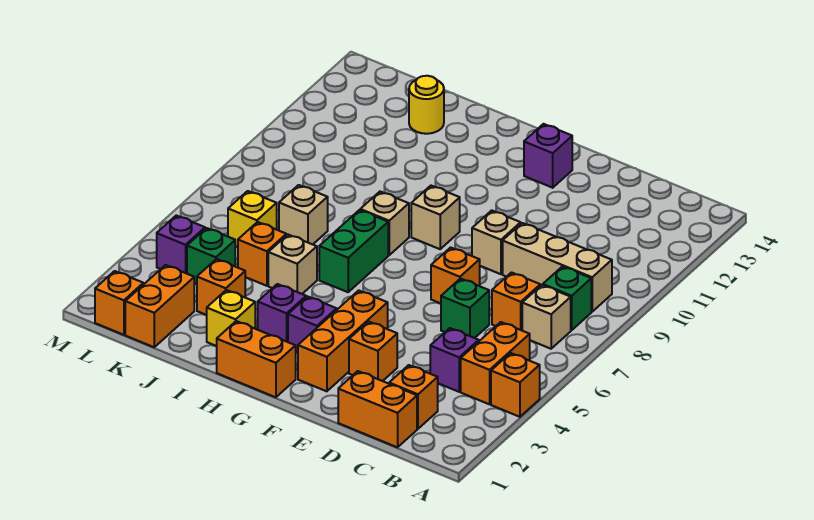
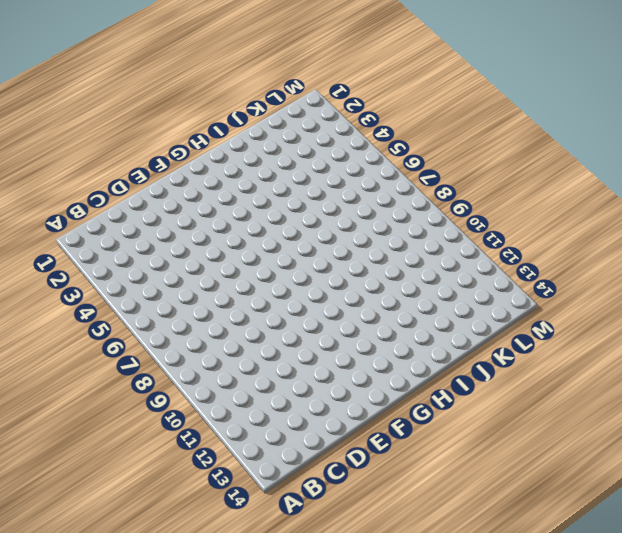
none -> orange brick A4 level 1
none -> orange brick B4:B5 level 1
none -> tan brick B7 level 1
none -> green brick B8 level 1

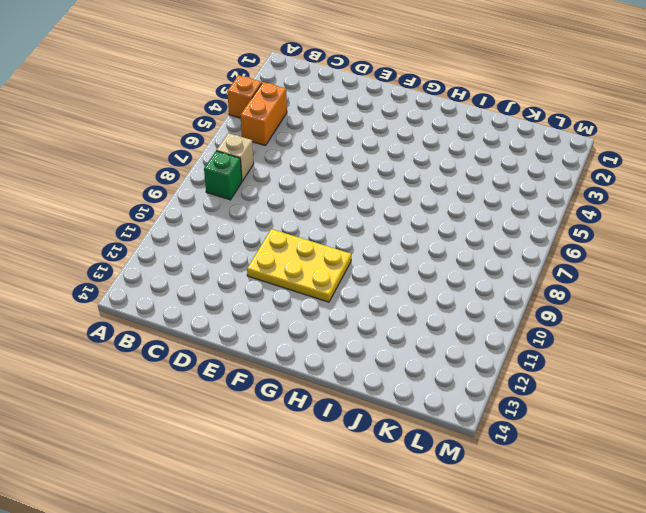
yellow plate E10:G11 level 1 -> none
none -> tan brick B9:D9 level 1
none -> orange brick C1:D1 level 1
none -> orange brick C2 level 1
none -> purple brick C4 level 1

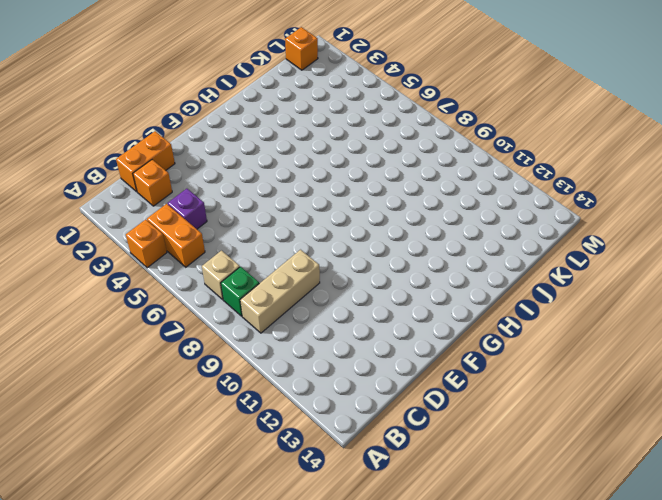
none -> orange brick C7 level 1
none -> green brick D6 level 1
none -> orange brick E3 level 1
none -> orange brick E7 level 1

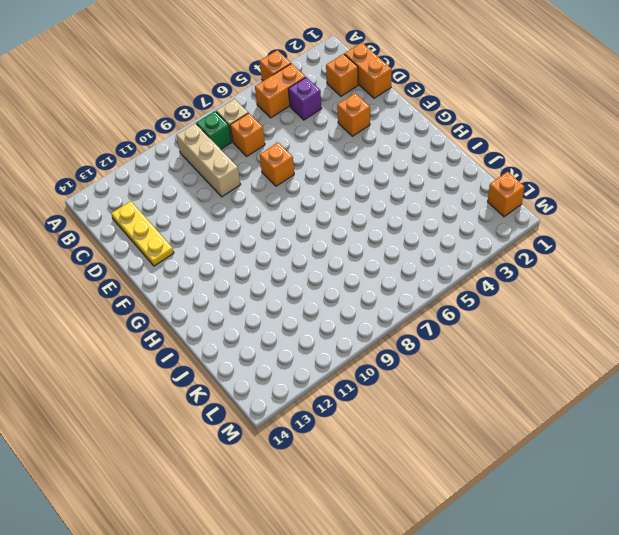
yellow plate C13:E13 level 1 -> none
none -> green brick D6 level 1
none -> tan brick E9 level 1
none -> orange brick F2:F4 level 1
none -> purple brick F13 level 1

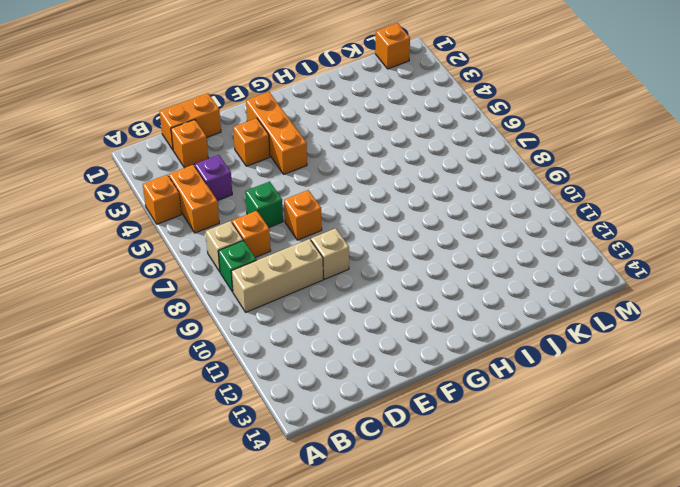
none -> purple brick F13 level 1
none -> orange brick G1:H1 level 1
none -> purple brick G3 level 1
none -> tan brick G9 level 1

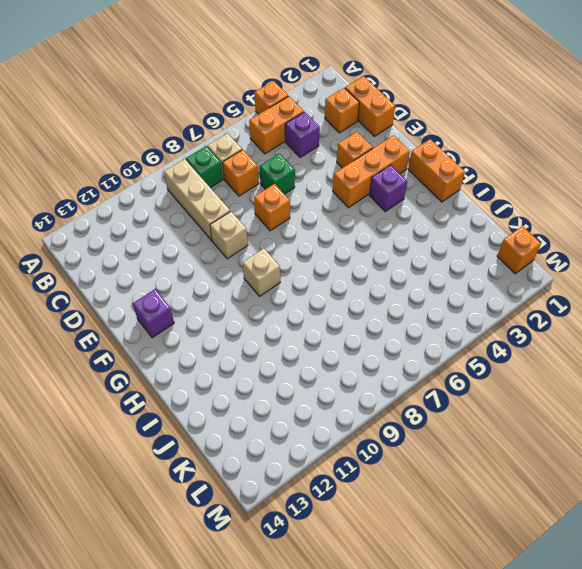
none -> purple brick H3 level 1
none -> green brick H6:H7 level 1
none -> tan brick H8 level 1
none -> yellow brick I2 level 1

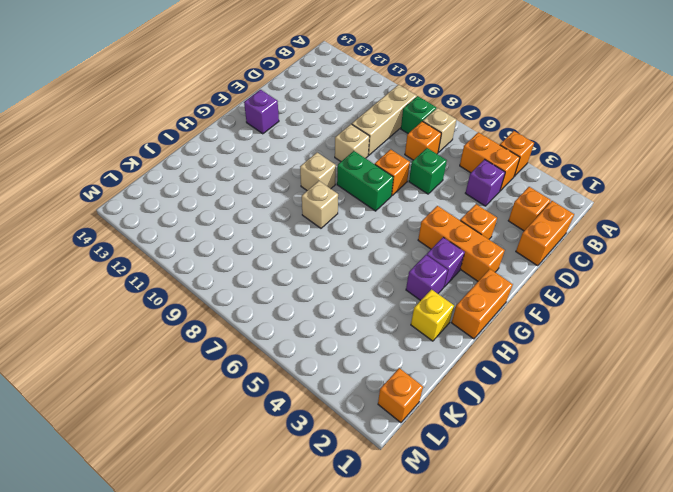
green brick F7:F8 level 1 -> green brick H6:H7 level 1
none -> tan brick I5 level 1
none -> orange brick J3 level 1
none -> orange brick J5 level 1
none -> tan brick J7 level 1

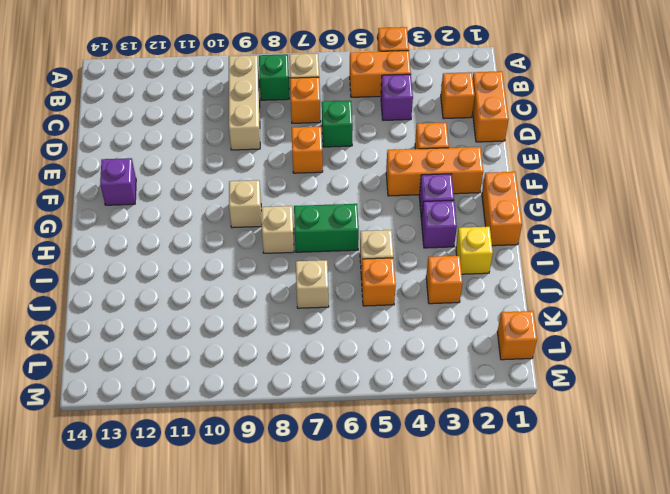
none -> tan brick E9 level 1
none -> yellow round brick J13 level 1
none -> orange brick K1:K2 level 1
none -> green brick K4 level 1

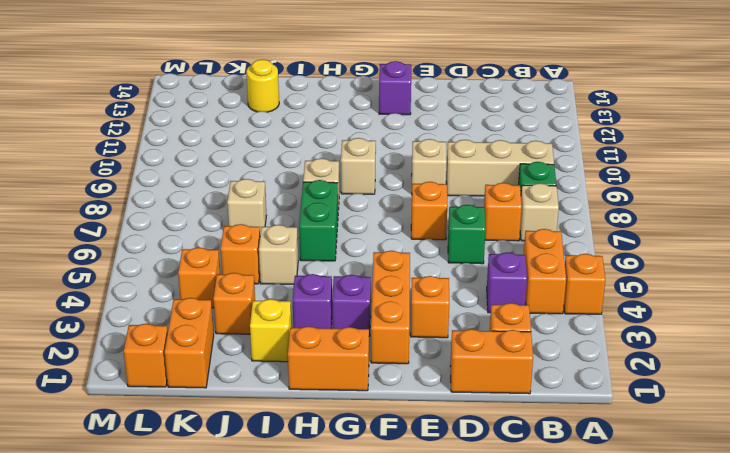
orange brick K4 level 1 -> green brick K4 level 1
none -> yellow brick K6 level 1
none -> purple brick L4 level 1

